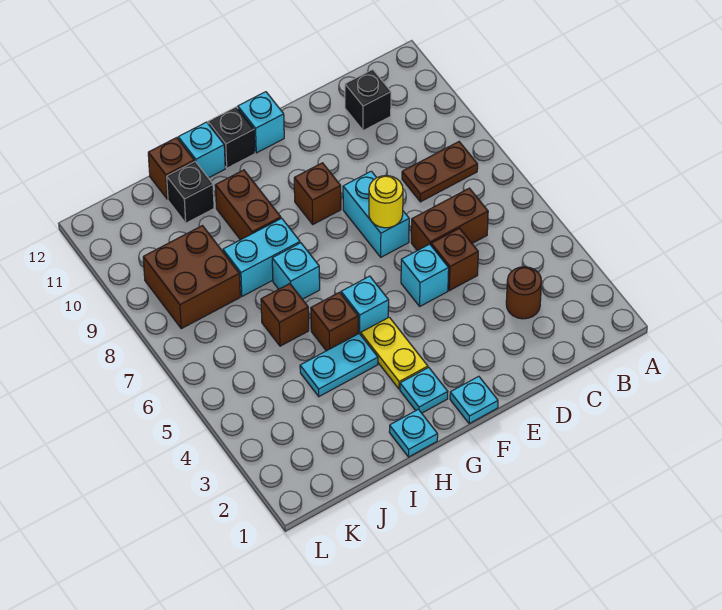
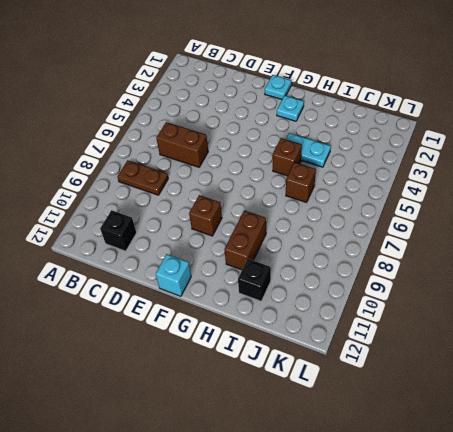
none -> brown round brick C3 level 1
none -> brown brick D5 level 1
none -> cyan brick E5 level 1

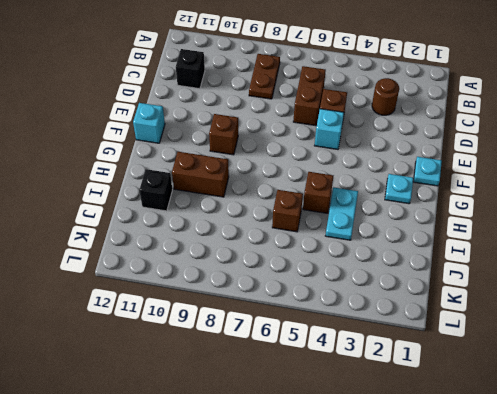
none -> cyan brick E7:E8 level 1
none -> yellow plate G3:G4 level 1
none -> cyan brick G5 level 1

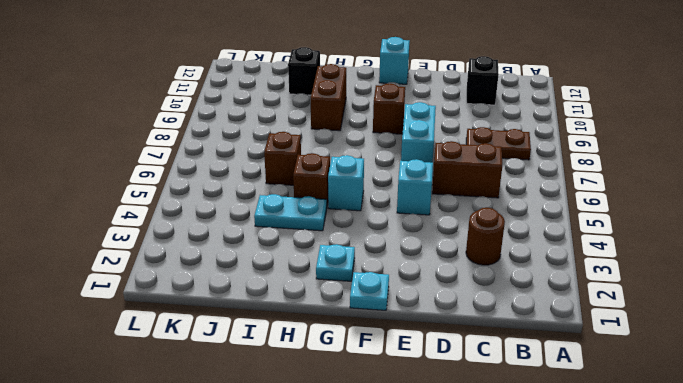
none -> brown brick D5 level 1
none -> yellow plate G3:G4 level 1
none -> black brick G12 level 1

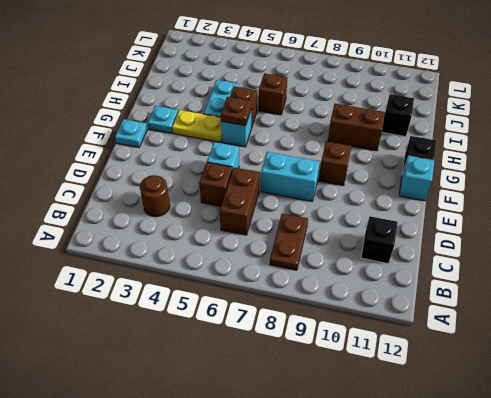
brown plate G5 level 2 -> none
none -> cyan plate H1 level 1
none -> cyan brick H7 level 1
none -> cyan brick H8:I8 level 1

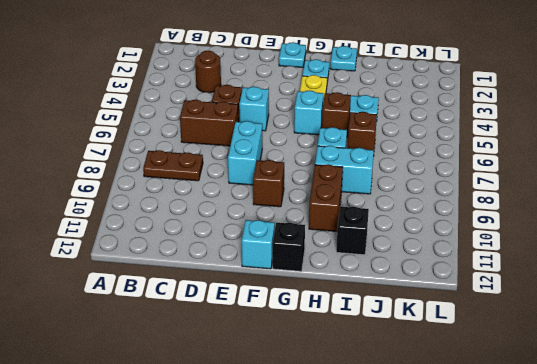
none -> black brick C11 level 1
none -> cyan brick H12 level 1
none -> brown brick I12 level 1

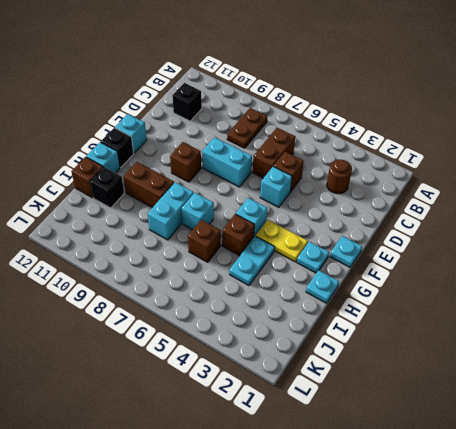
none -> brown brick J8:K9 level 1
none -> yellow round brick E7 level 2

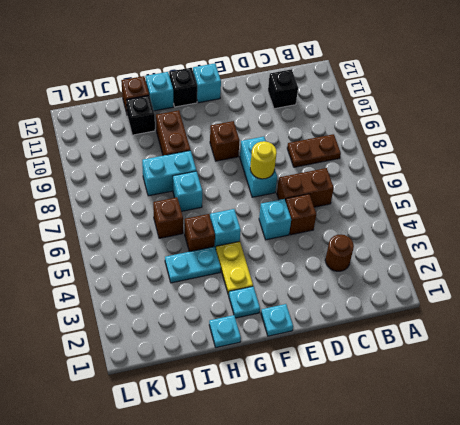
none -> brown brick J8:K9 level 1

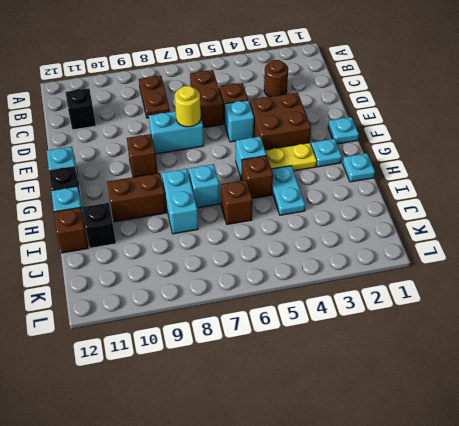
brown brick E3:F4 level 1 -> brown brick J8:K9 level 1

